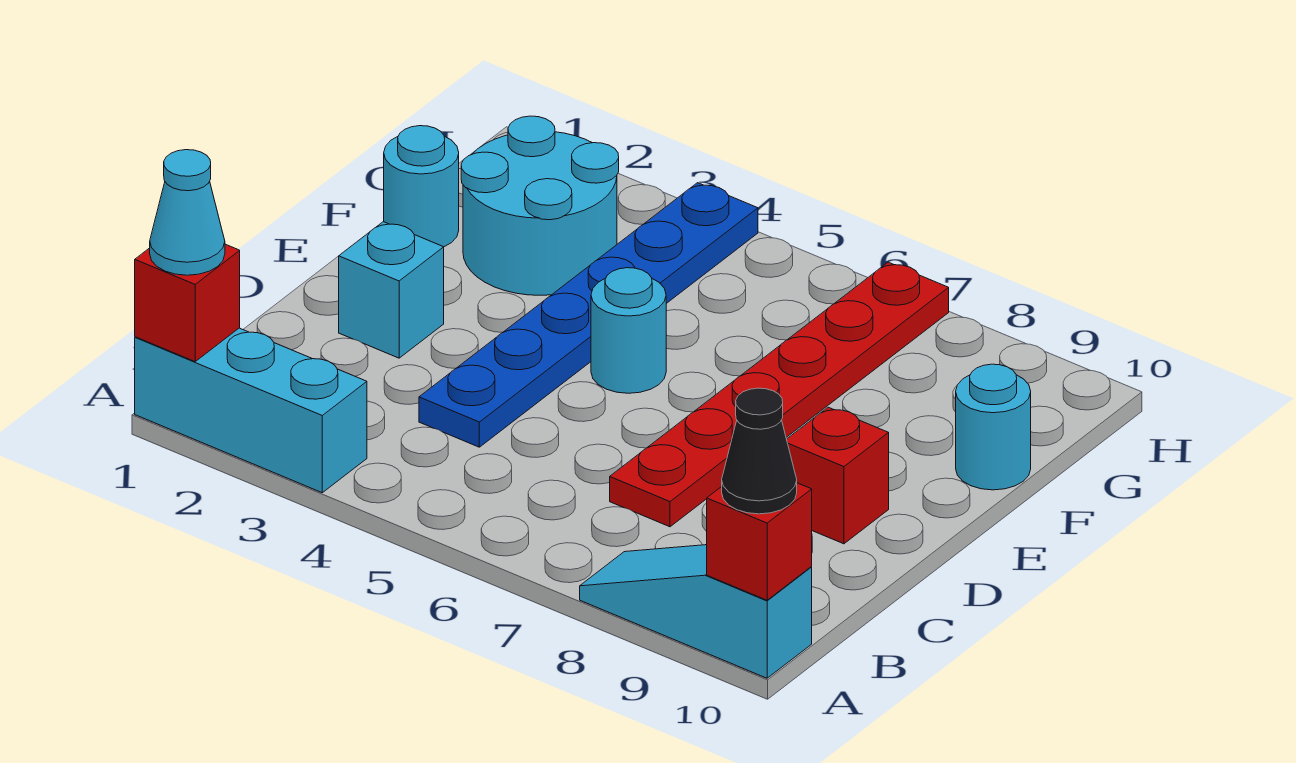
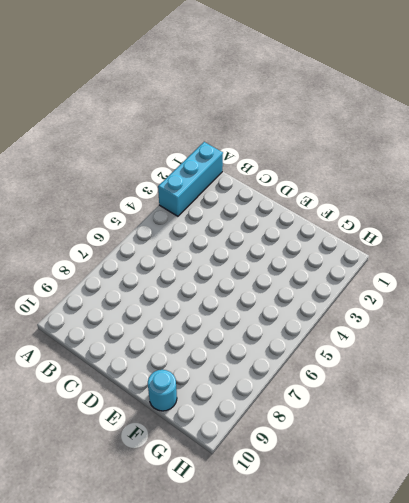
none -> cyan slope A8:A10 level 1 top 10
none -> blue plate C4:H4 level 1
none -> red plate C7:H7 level 1

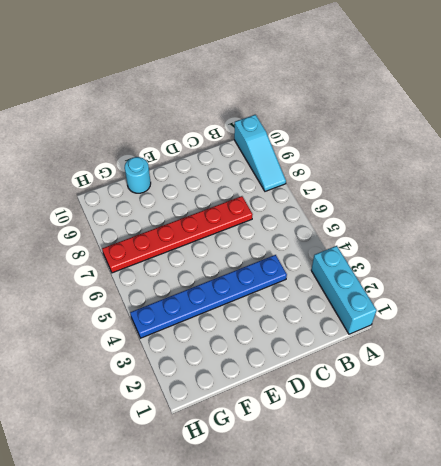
none -> cyan brick D2 level 1
none -> red brick D9 level 1
none -> cyan round brick E5 level 1

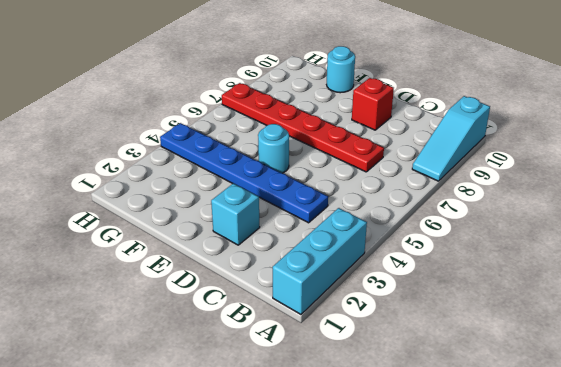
none -> cyan round brick F1 level 1
none -> cyan round brick F2:G3 level 1
none -> red brick A1 level 2

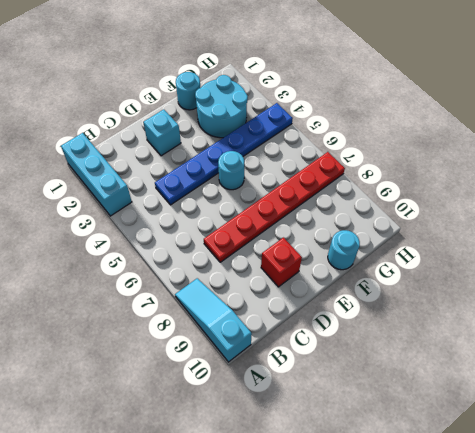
none -> red brick A1 level 2
none -> red brick A10 level 2
none -> cyan cone A1 level 3

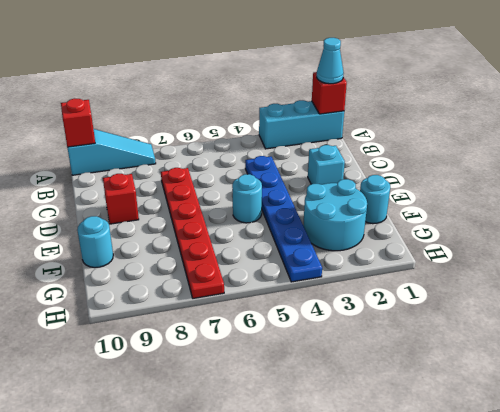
none -> black cone A10 level 3

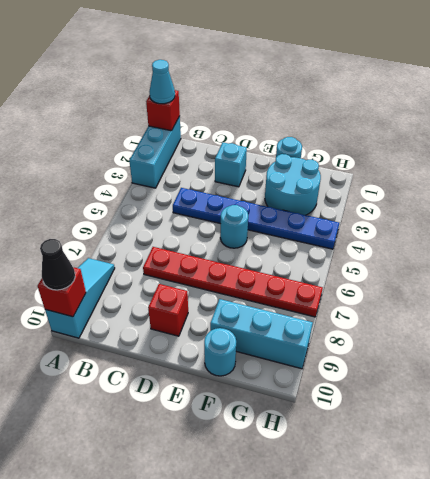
cyan brick F9:H9 level 1 -> none

